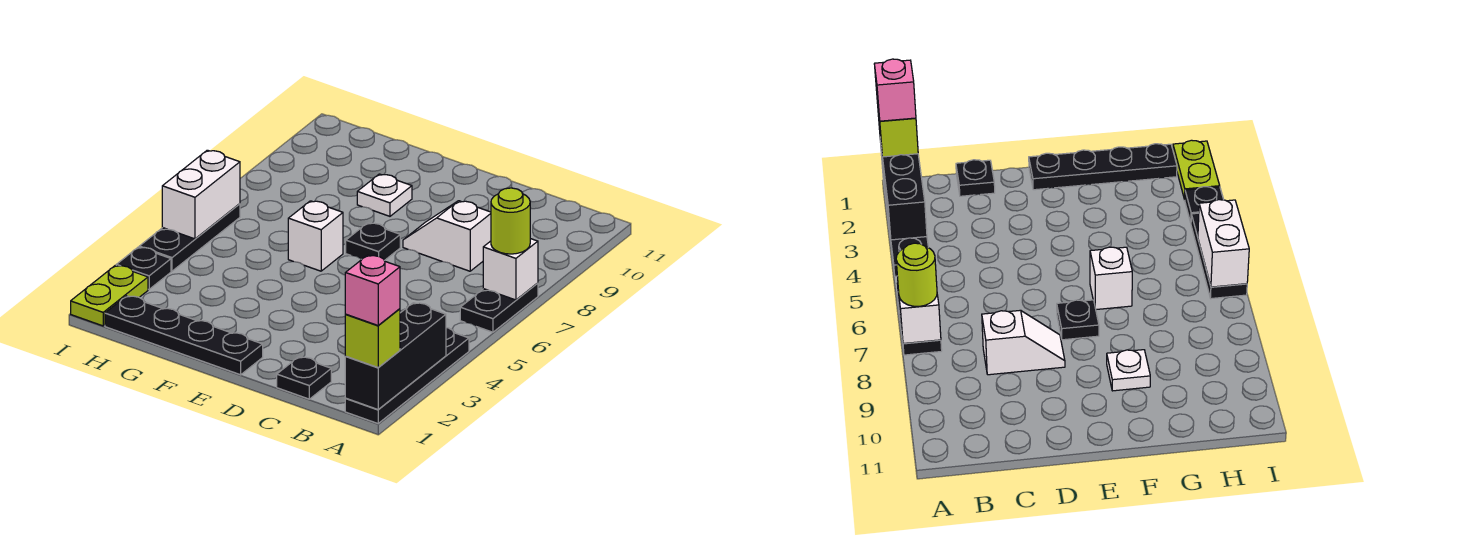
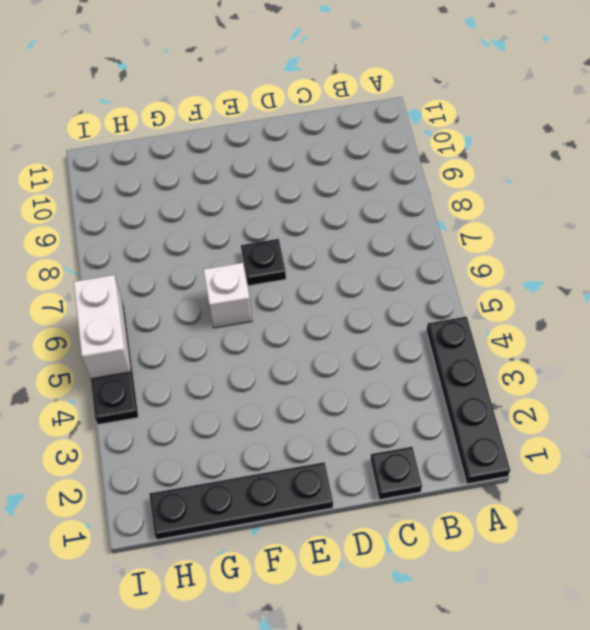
none -> black plate A6:A7 level 1
none -> white slope C8:D8 level 1 top C
none -> white plate F9 level 1

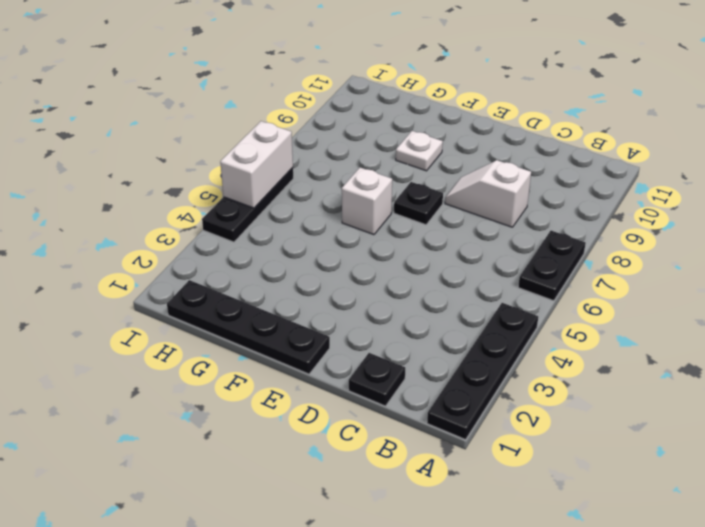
none -> lime plate I1:I2 level 1
none -> black plate I3 level 1
none -> black brick A1:A3 level 2

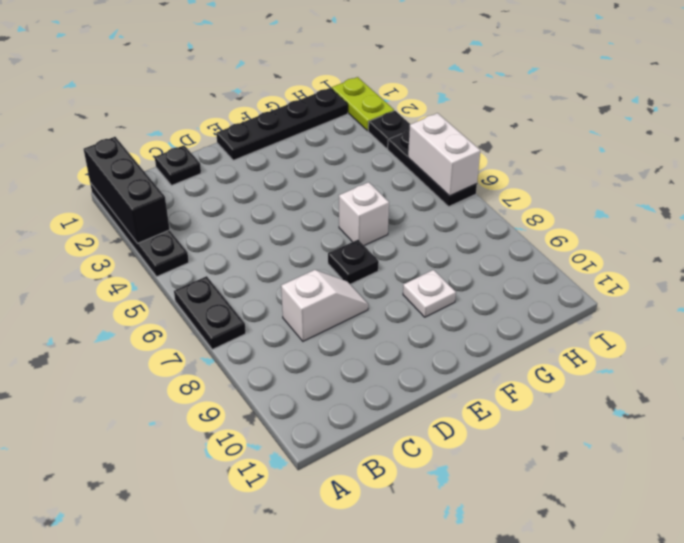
none -> white brick A7 level 2
none -> lime brick A1 level 3
none -> lime round brick A7 level 3

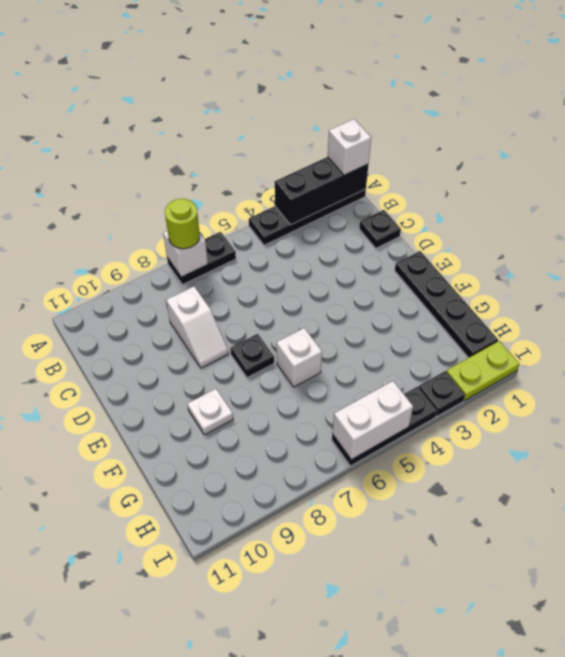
white brick A1 level 3 -> lime brick A1 level 3
none -> pink brick A1 level 4

